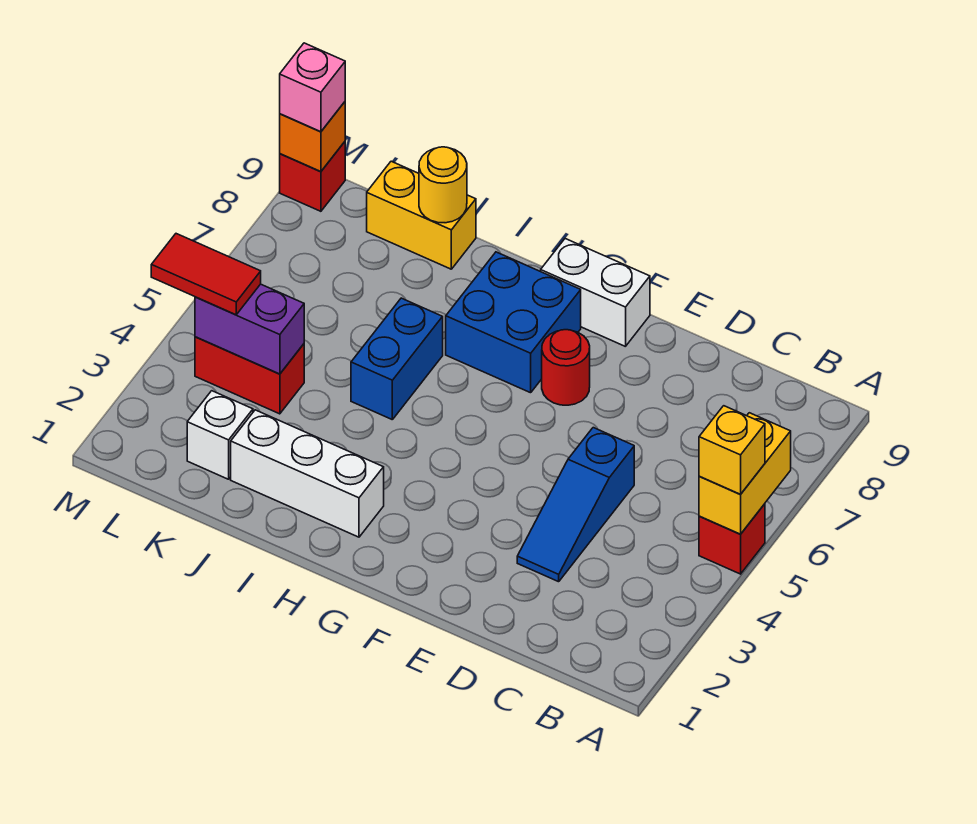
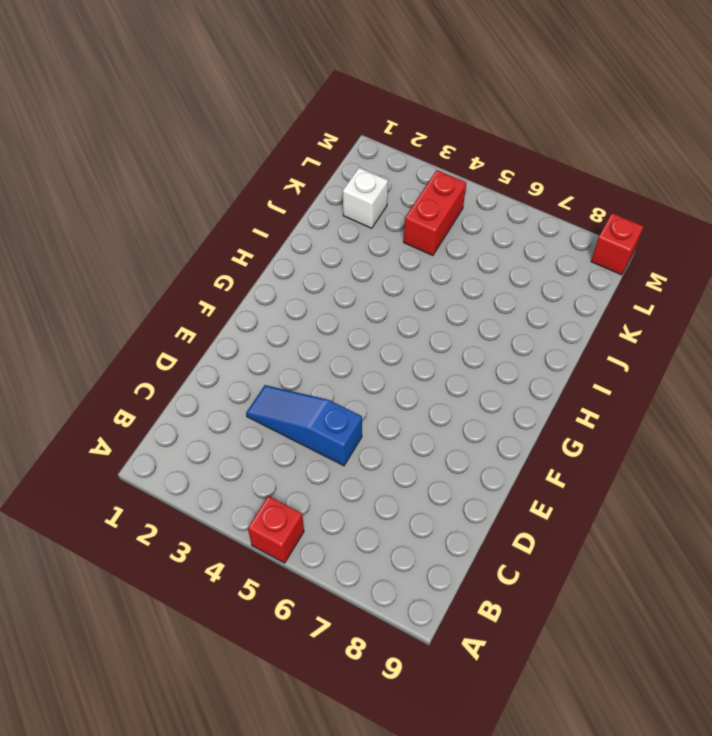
none -> red round brick F7 level 1
none -> white brick F9:G9 level 1
none -> blue brick G7:H8 level 1

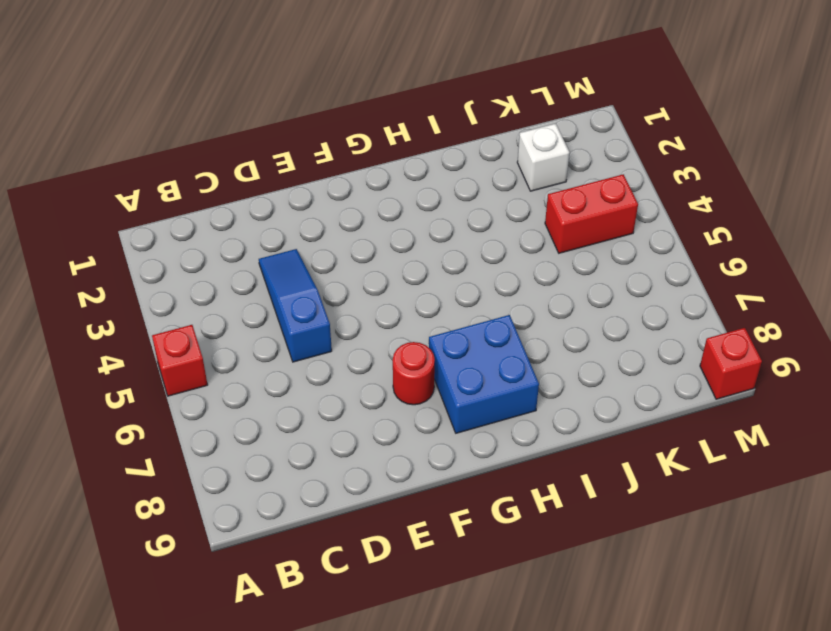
none -> white brick F9:G9 level 1
none -> white brick H2:J2 level 1
none -> blue brick I5:I6 level 1

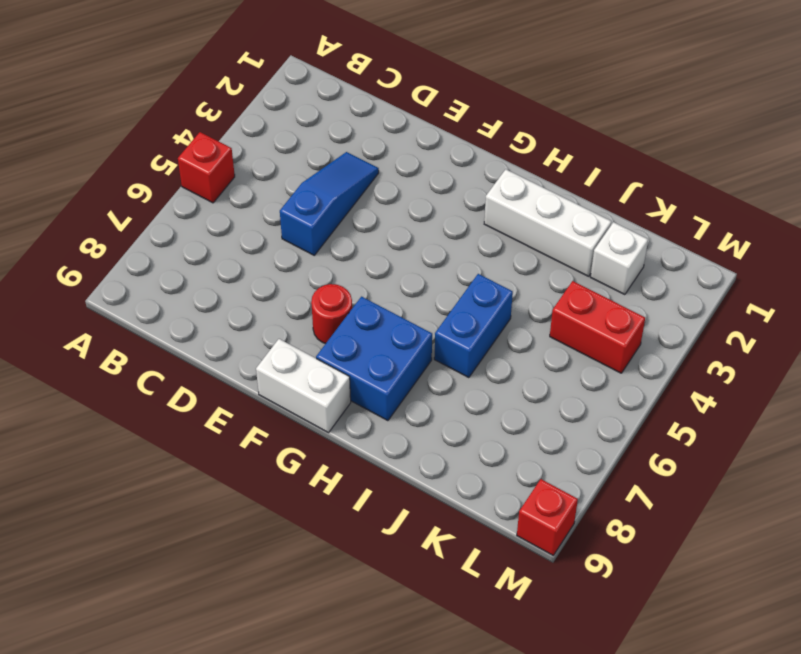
none -> yellow brick J9:K9 level 1
none -> yellow brick A5:A6 level 2
none -> yellow round brick J9 level 2

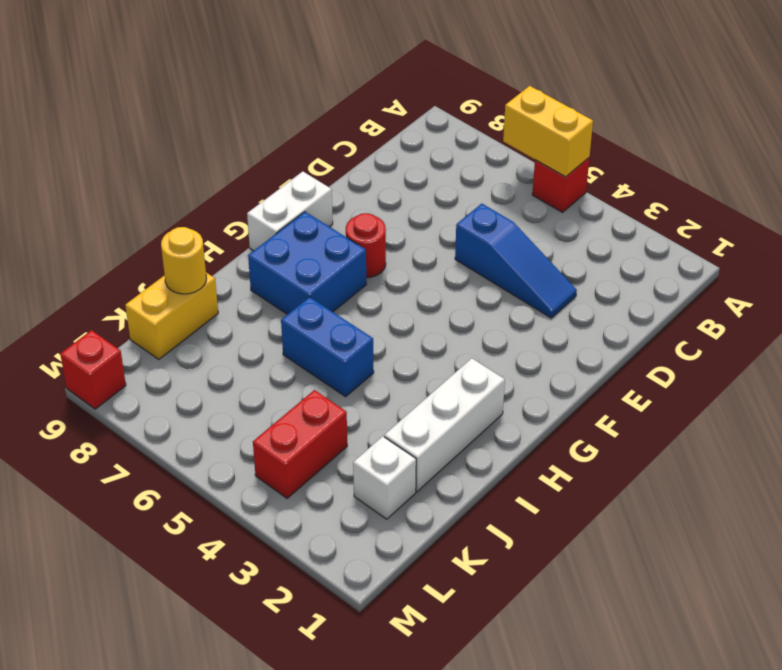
none -> purple brick K4:L4 level 2
none -> orange brick M9 level 2
none -> yellow brick A5 level 3

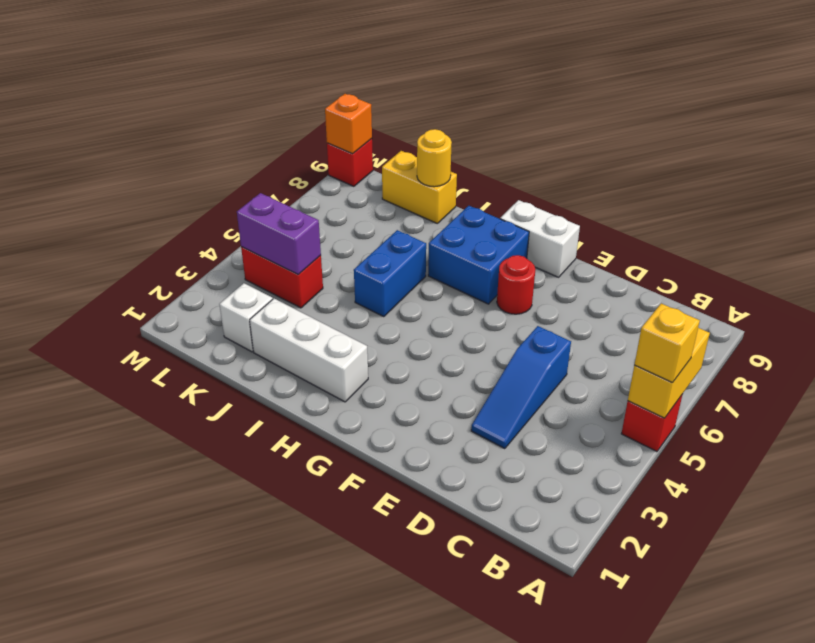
none -> red tile L4:M4 level 3
none -> pink brick M9 level 3

